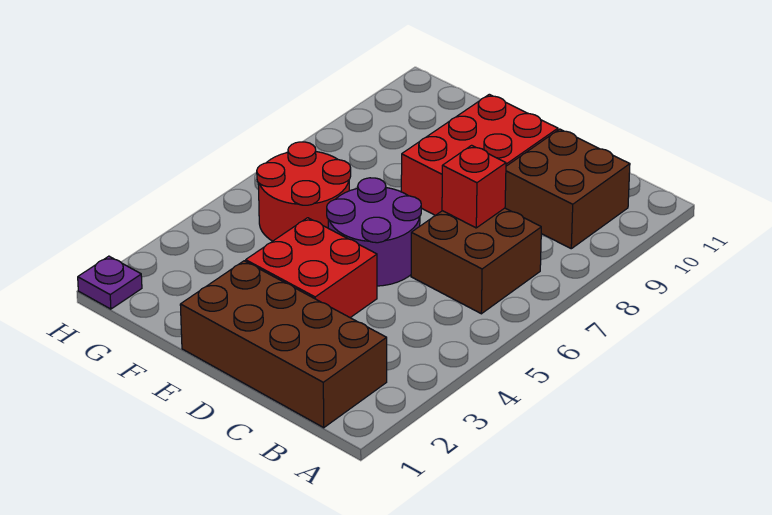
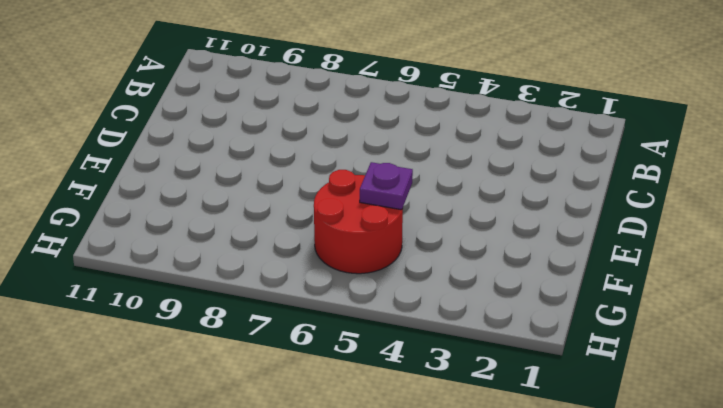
purple plate F5 level 2 -> purple plate H1 level 1
none -> brown brick B1:E2 level 1
none -> brown brick B6:C7 level 1

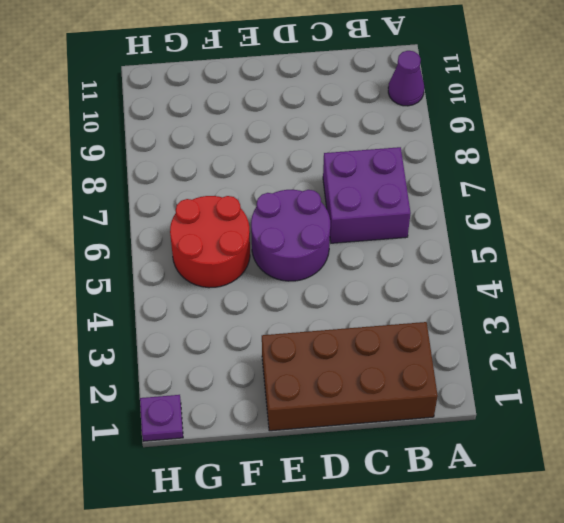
purple cone A10 level 1 -> none
purple brick B6:C7 level 1 -> brown brick B6:C7 level 1
none -> brown brick B9:C10 level 1
none -> red brick D3:E4 level 1

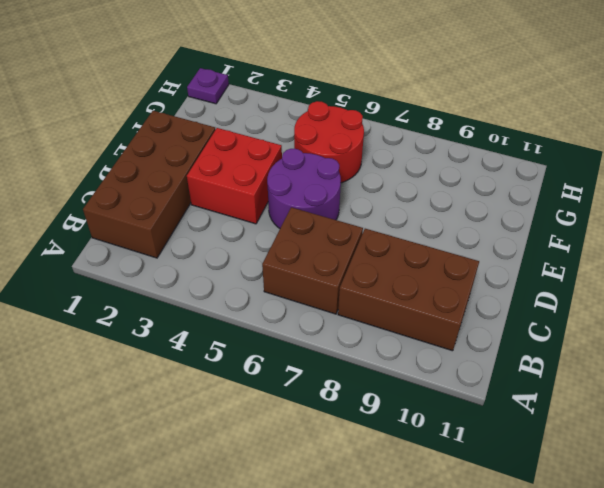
brown brick B8:C10 level 1 -> brown brick B9:C10 level 1
none -> red brick D8:E10 level 1
none -> red brick C7 level 2

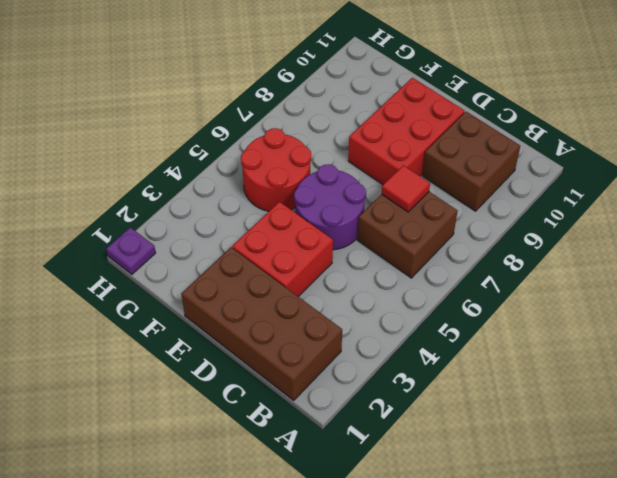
red tile C7 level 2 -> red brick C7 level 2

